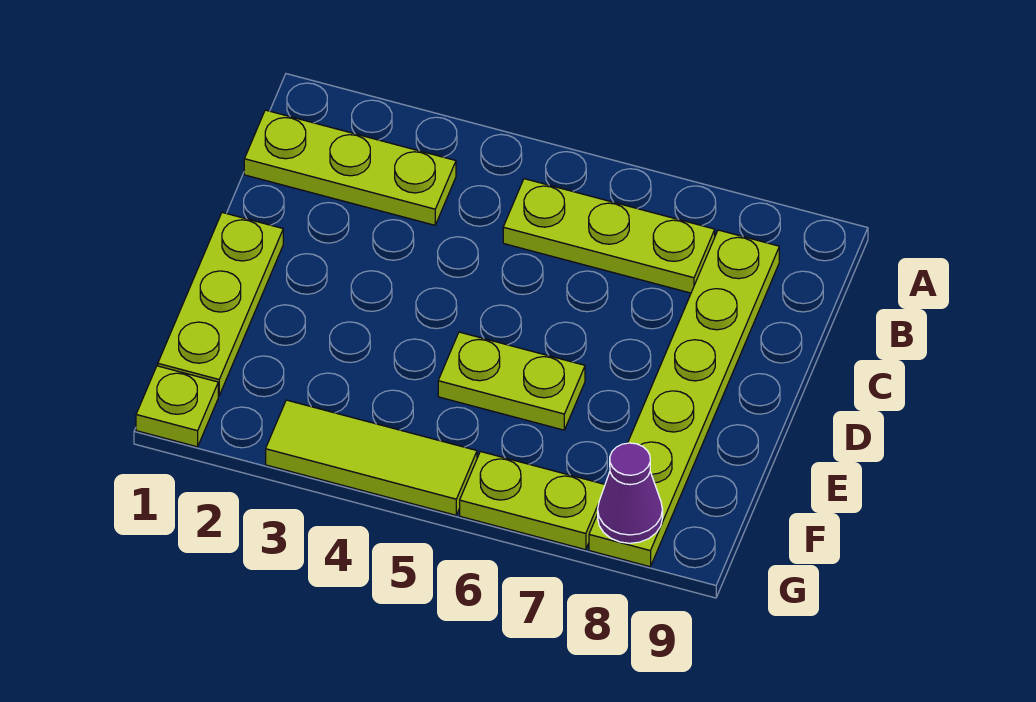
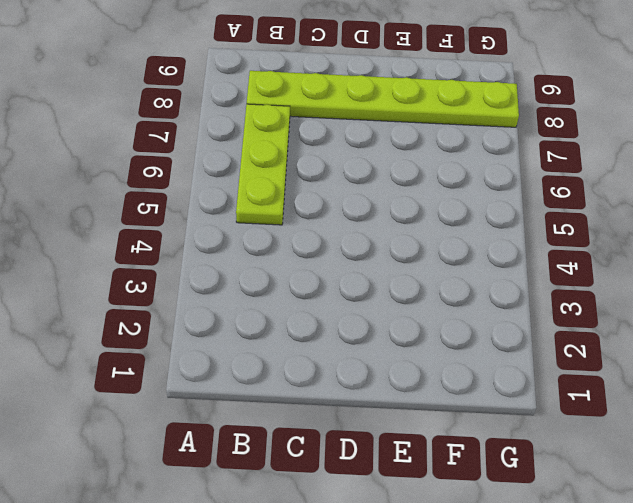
none -> lime plate B1:B3 level 1
none -> lime plate D1:F1 level 1

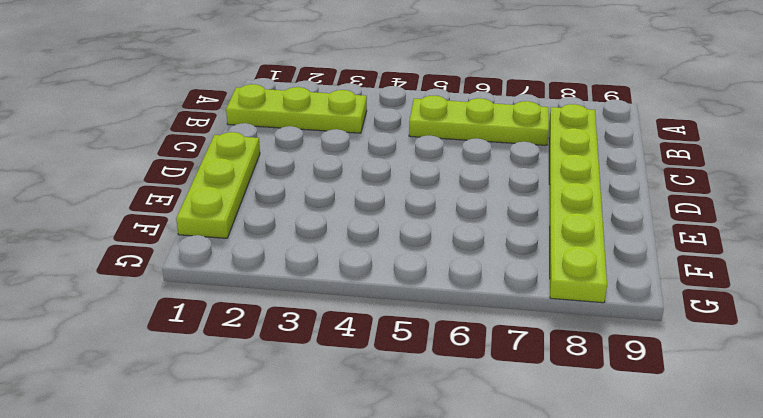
none -> lime plate E5:E6 level 1
none -> lime plate G1 level 1

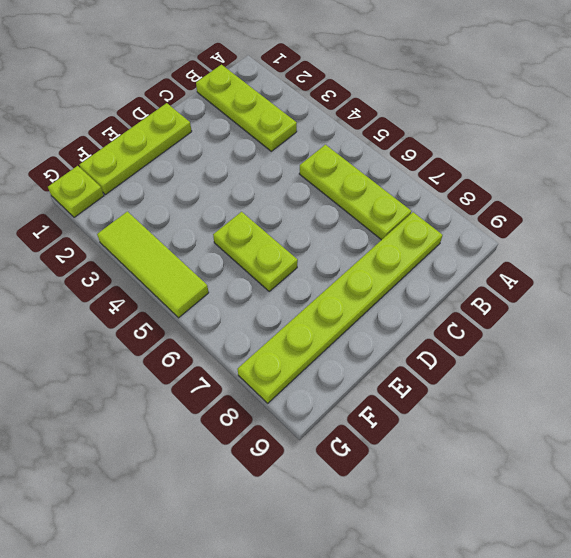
none -> lime plate G6:G7 level 1
none -> purple cone G8 level 2

